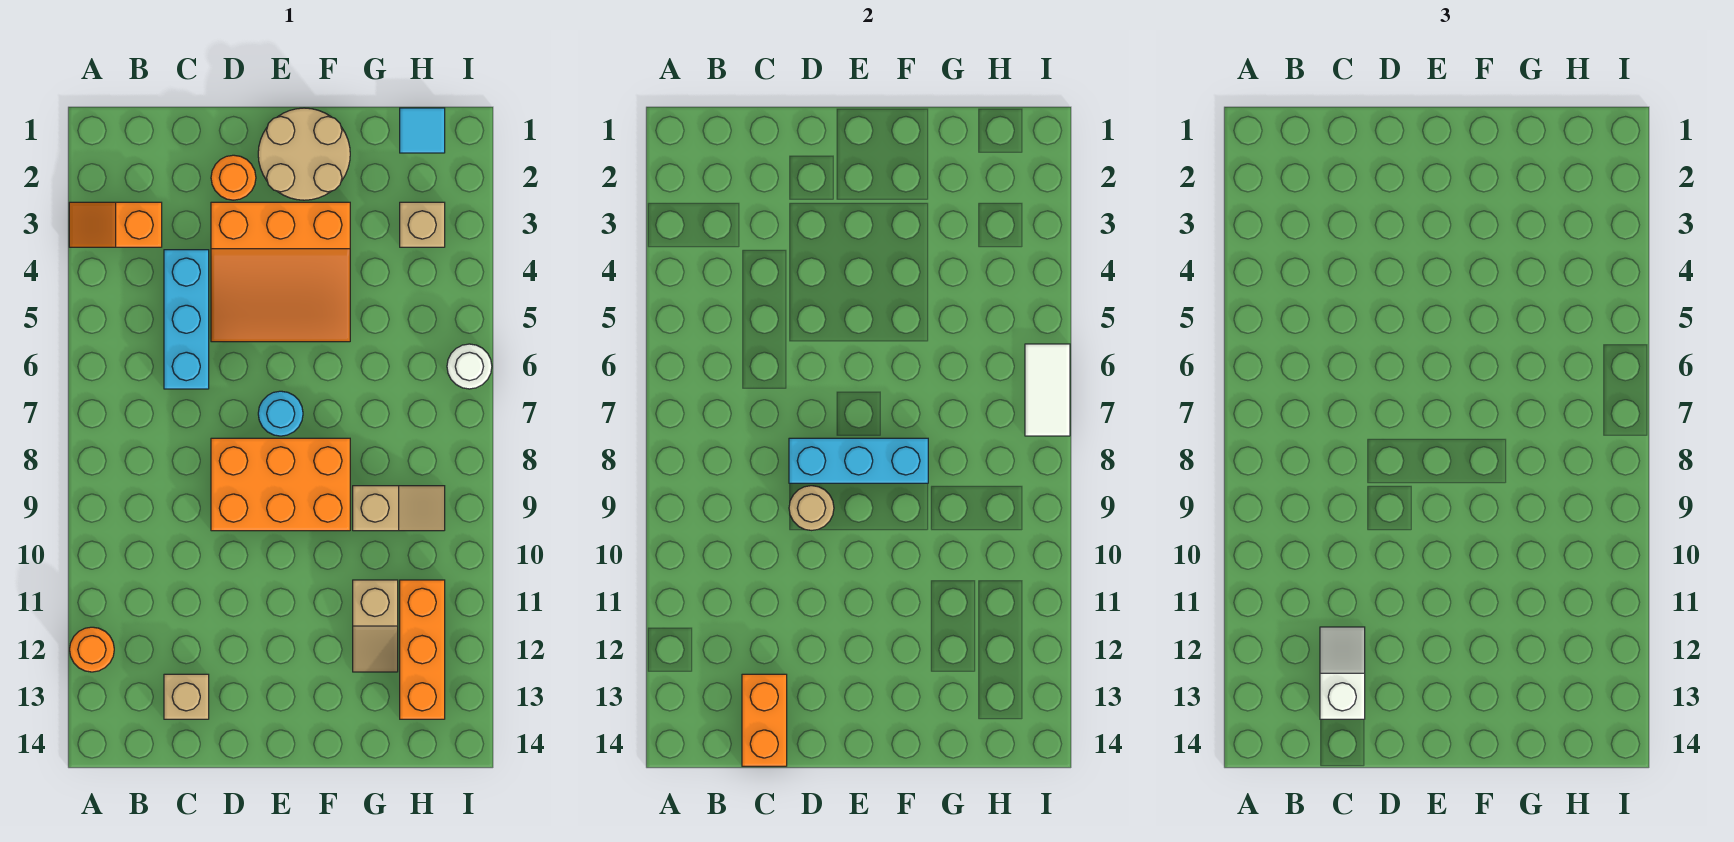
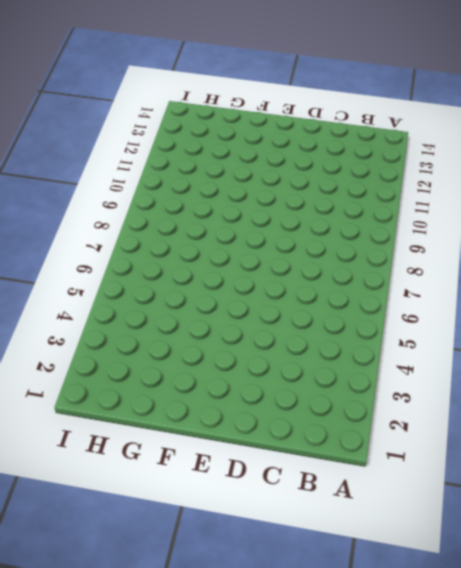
none -> orange slope A3:B3 level 1 top B
none -> orange round brick A12 level 1
none -> cyan brick C4:C6 level 1

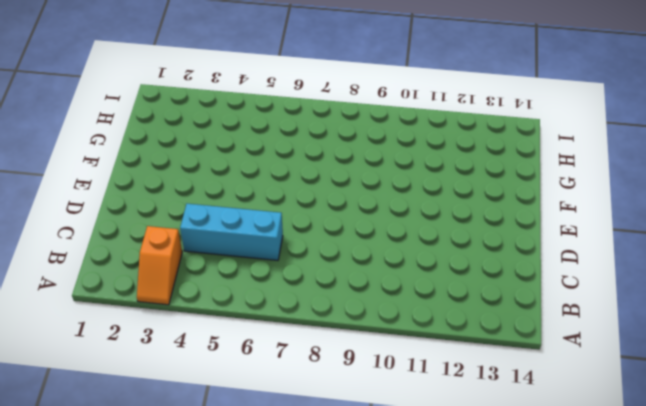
none -> orange round brick A12 level 1
none -> tan brick C13 level 1
none -> orange round brick D2 level 1

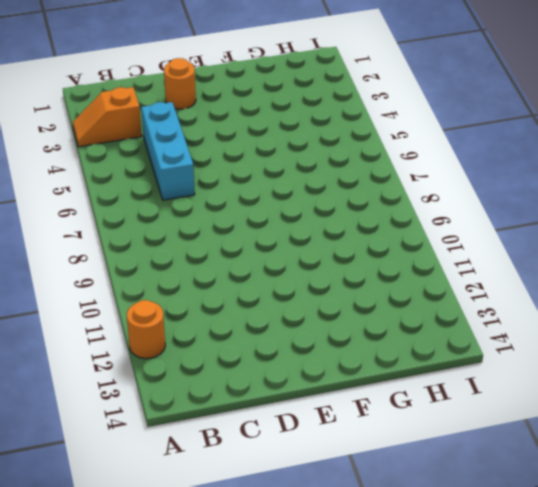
none -> tan brick C13 level 1
none -> orange slope D3:F5 level 1 top 3
none -> orange brick D8:F9 level 1

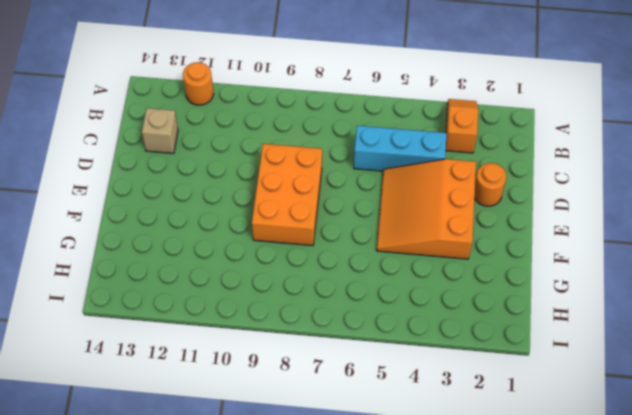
none -> tan round brick E1:F2 level 1
none -> cyan round brick E7 level 1
none -> tan slope G9:H9 level 1 top G

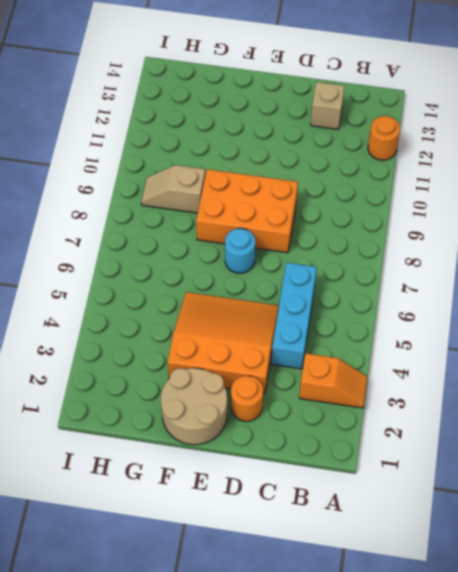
none -> tan slope G11:G12 level 1 top 11
none -> cyan tile H1 level 1
none -> tan brick H3 level 1

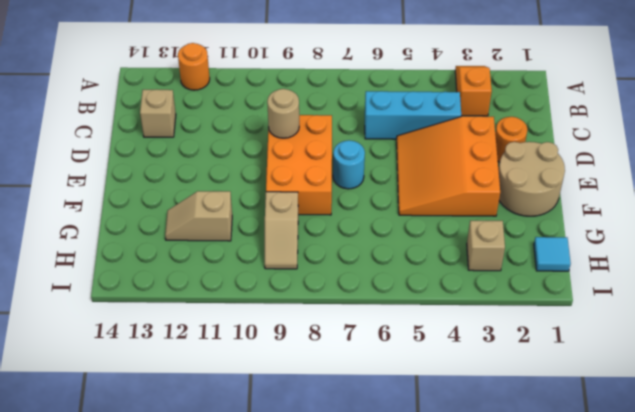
none -> orange brick H11:H13 level 1
none -> white round brick I6 level 1
none -> orange brick C13:C14 level 2

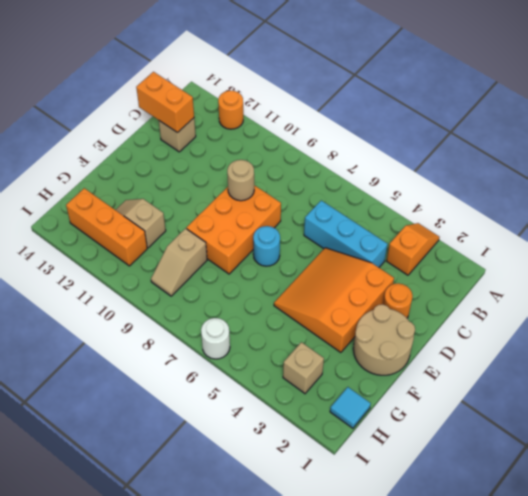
none -> cyan brick D8:F8 level 2
none -> white tile I6:I7 level 2
none -> white slope C12:C13 level 3 top 13

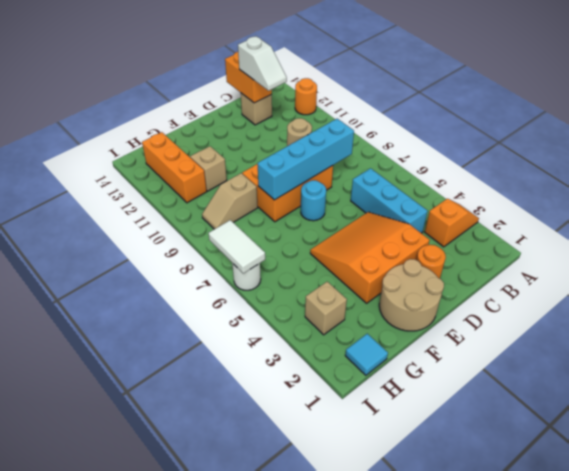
cyan brick C8:F8 level 2 -> cyan brick D8:F8 level 2

